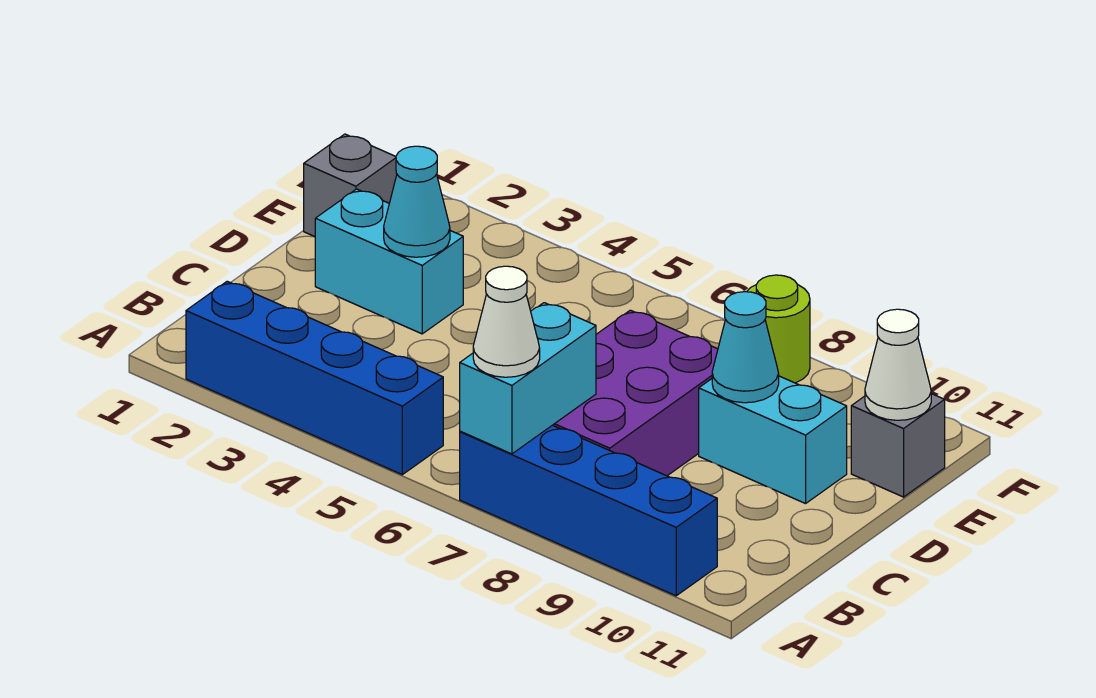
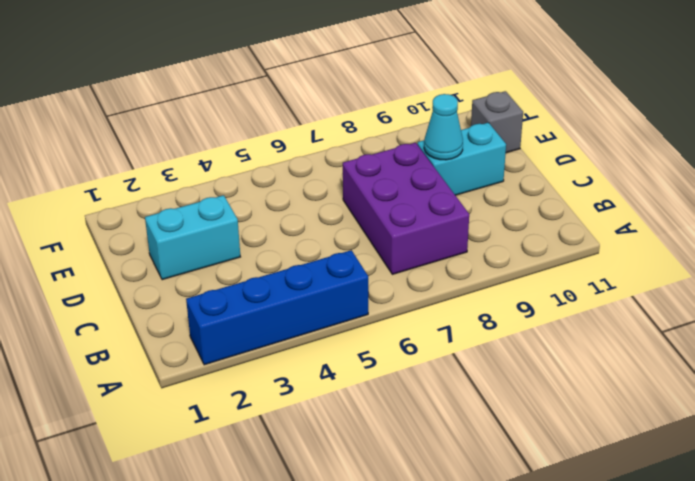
none -> blue brick A7:A10 level 1
none -> grey brick E1 level 1
none -> lime round brick F8 level 1

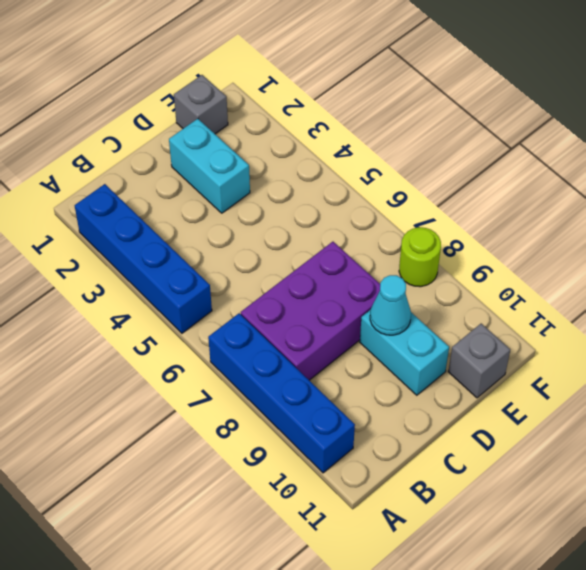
none -> cyan brick A7:B7 level 2
none -> cyan cone D3 level 2
none -> white cone E11 level 2

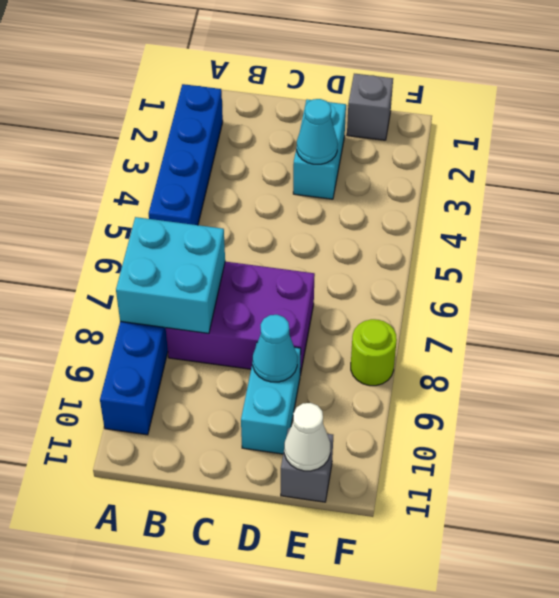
cyan brick A7:B8 level 2 -> cyan brick A7:B7 level 2
none -> white cone A7 level 3

